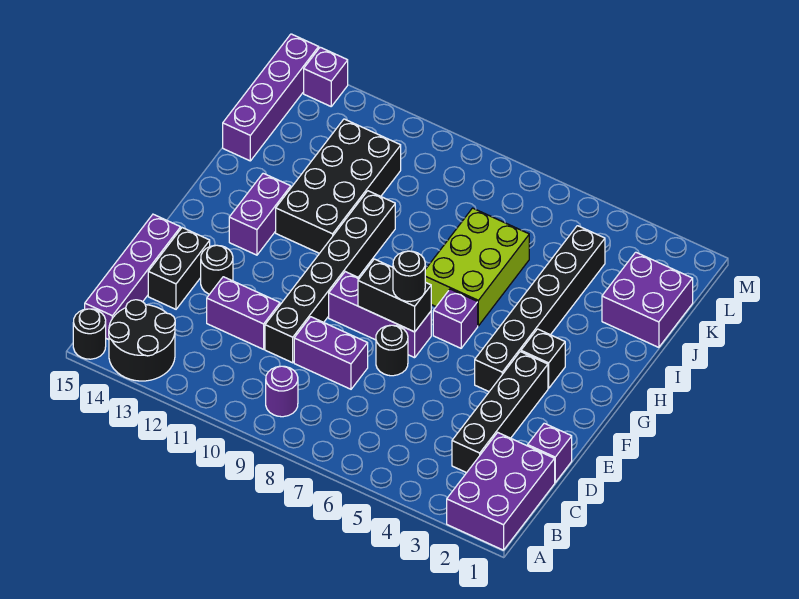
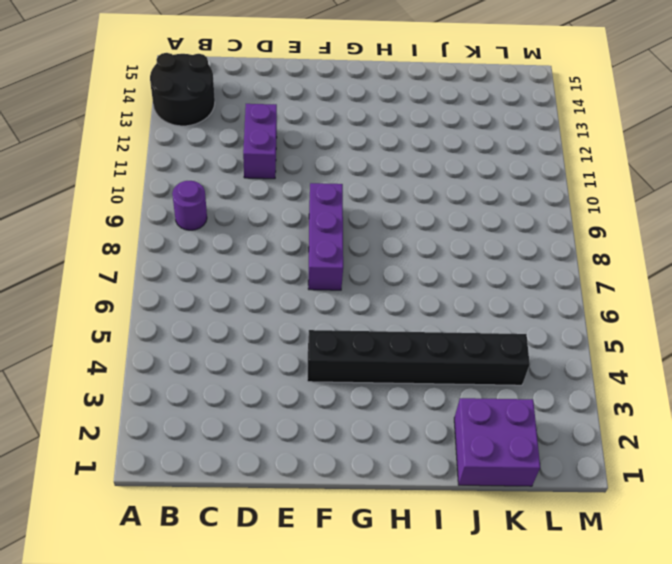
none -> purple brick A1:C2 level 1
none -> black round brick A15 level 1
none -> purple brick B15:E15 level 1

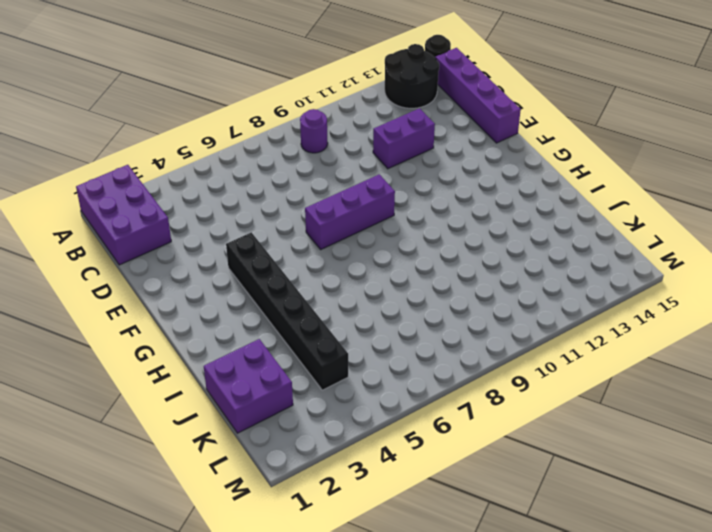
none -> black brick C3:F3 level 1
none -> purple brick D1 level 1
none -> purple brick D8:D9 level 1

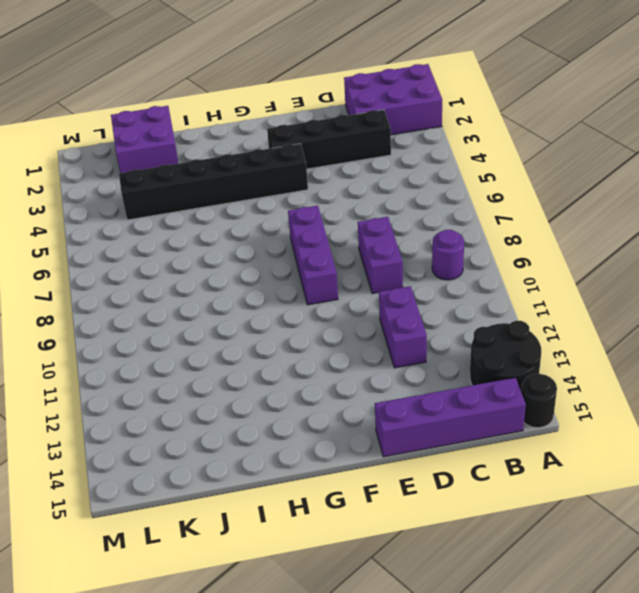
none -> purple brick D1 level 1
none -> black brick D10:I10 level 1
none -> black brick D14:E14 level 1

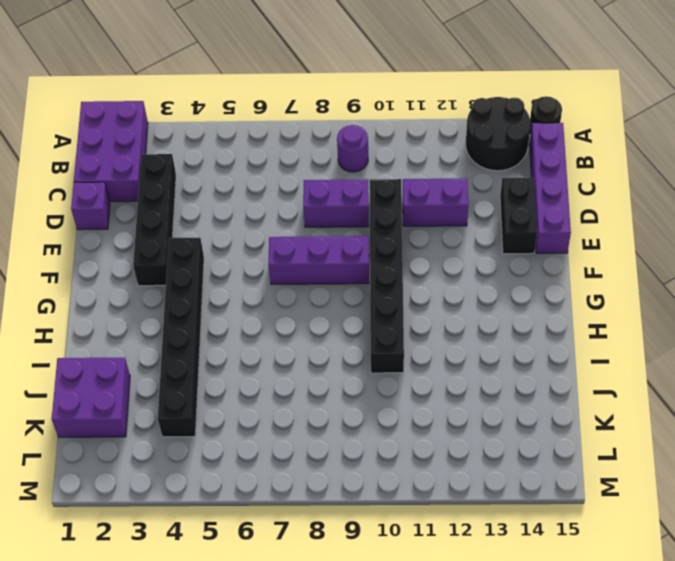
none -> black round brick E7 level 1
none -> black round brick E13 level 1
none -> black brick G3 level 1

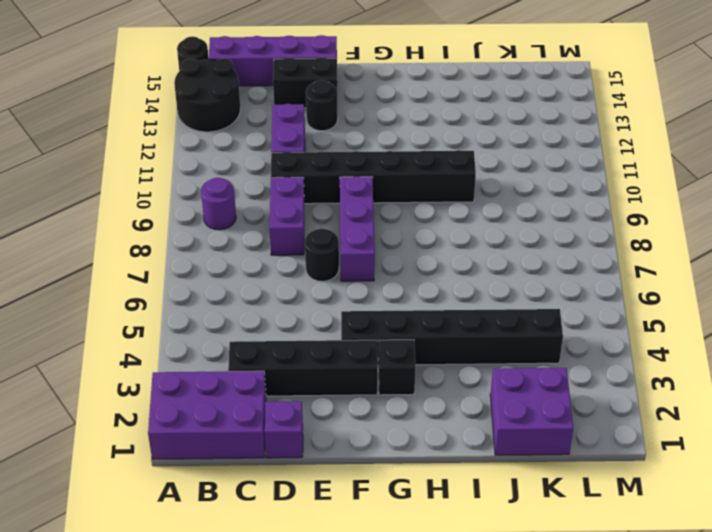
none -> purple brick G6 level 1
none -> purple brick G13:H13 level 1
none -> lime brick H6:J7 level 1

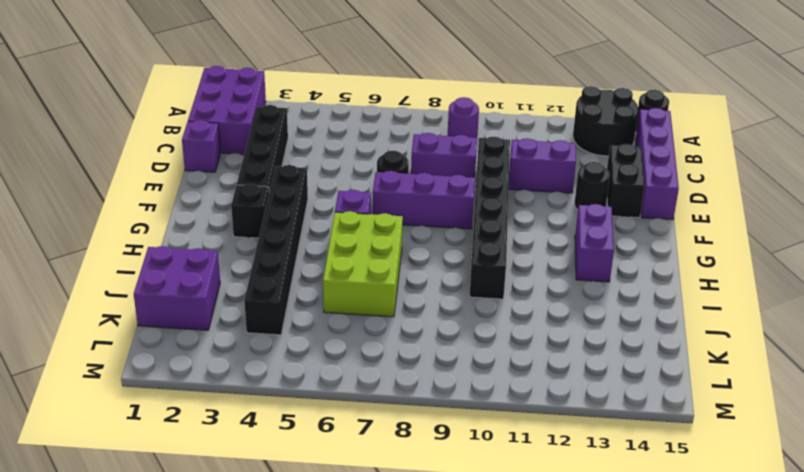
none -> black brick H11:K12 level 1
none -> purple brick J15:M15 level 1
none -> purple brick M14 level 1

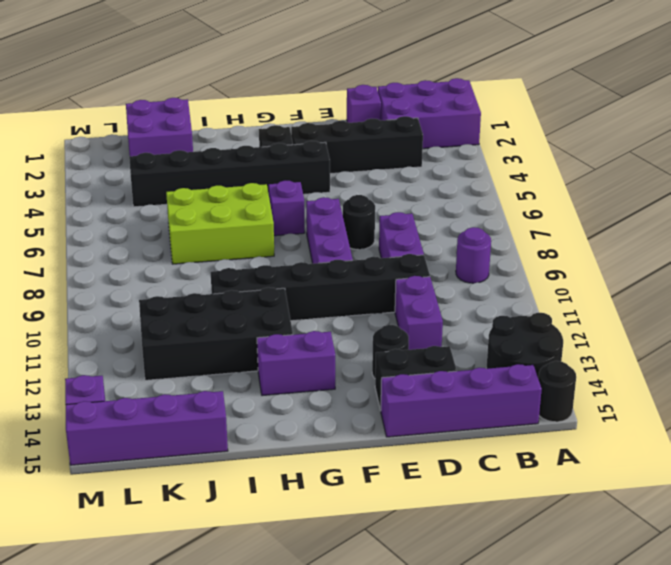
none -> black brick F7:F8 level 2
none -> black round brick F7 level 3

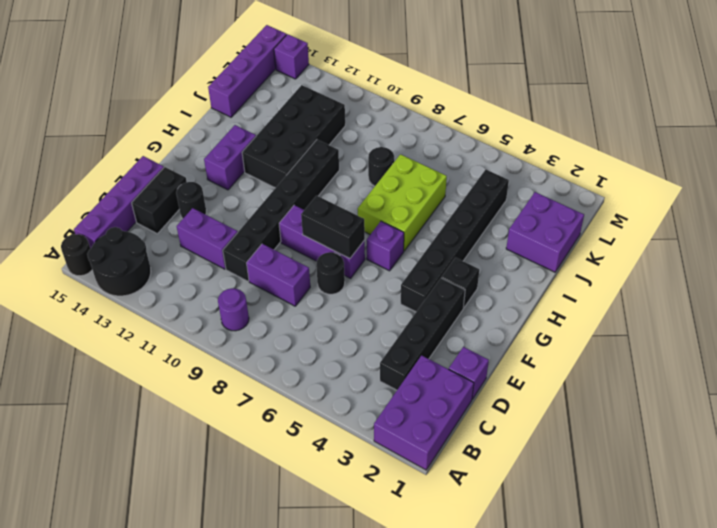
black round brick J8 level 1 -> black round brick F7 level 3

